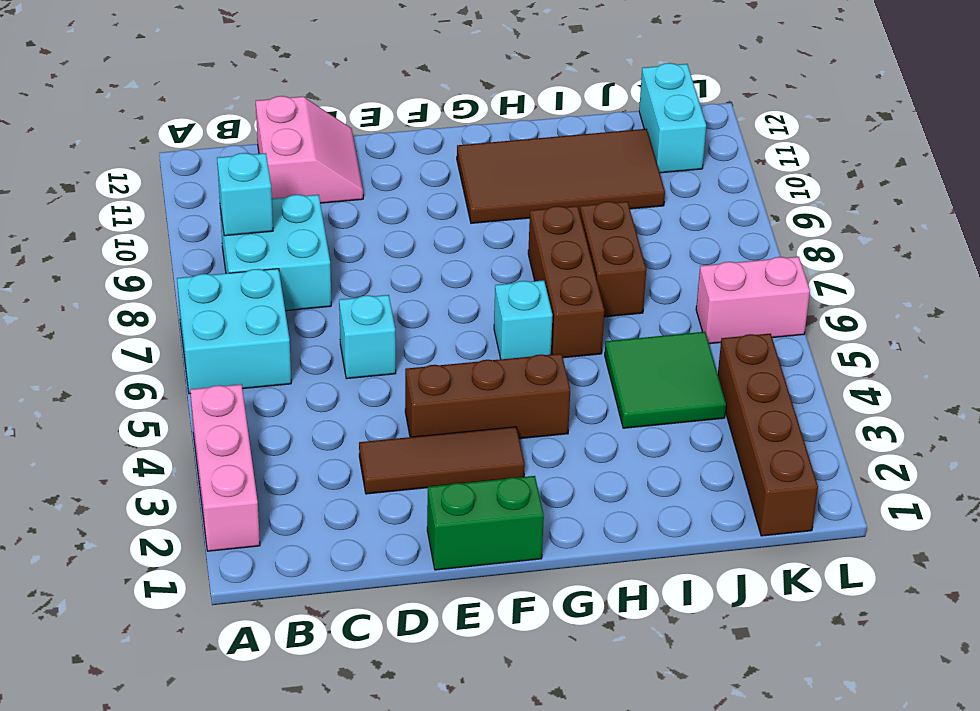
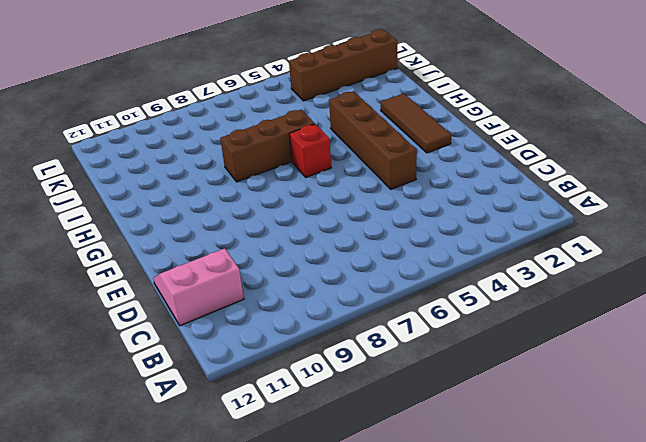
brown brick E4:H4 level 1 -> brown brick E4:G4 level 1
brown tile F2:H2 level 1 -> brown tile D3:F3 level 1
red brick G6 level 1 -> cyan brick G6 level 1
none -> pink brick A2:A4 level 1
none -> cyan brick A6:B7 level 1
none -> cyan brick B8:C9 level 1

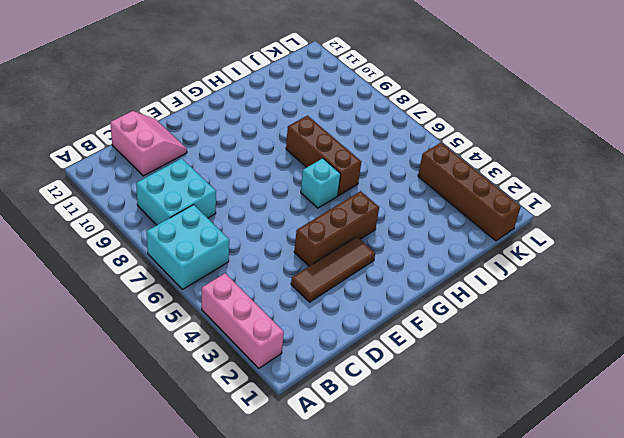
none -> cyan brick D6 level 1
none -> green brick E1:F1 level 1
none -> brown tile G10:J11 level 1

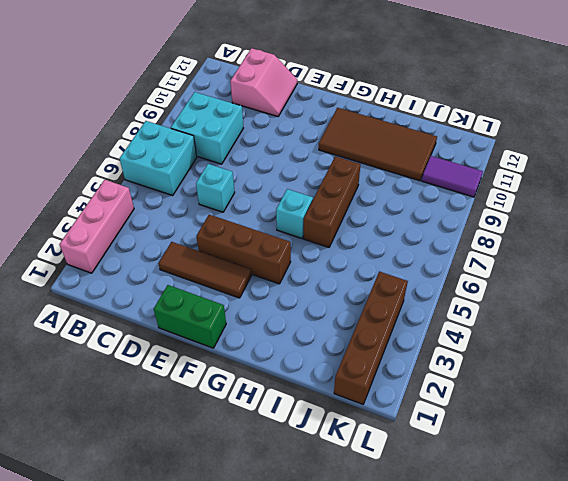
purple tile K10:L10 level 1 -> none
none -> green tile I4:J5 level 1
none -> brown brick I7:I8 level 1
none -> pink brick K6:L6 level 1

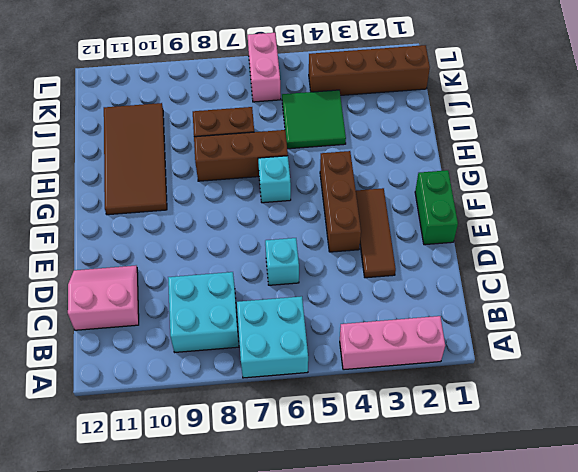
none -> cyan brick K11:K12 level 1
none -> cyan brick B9 level 2

